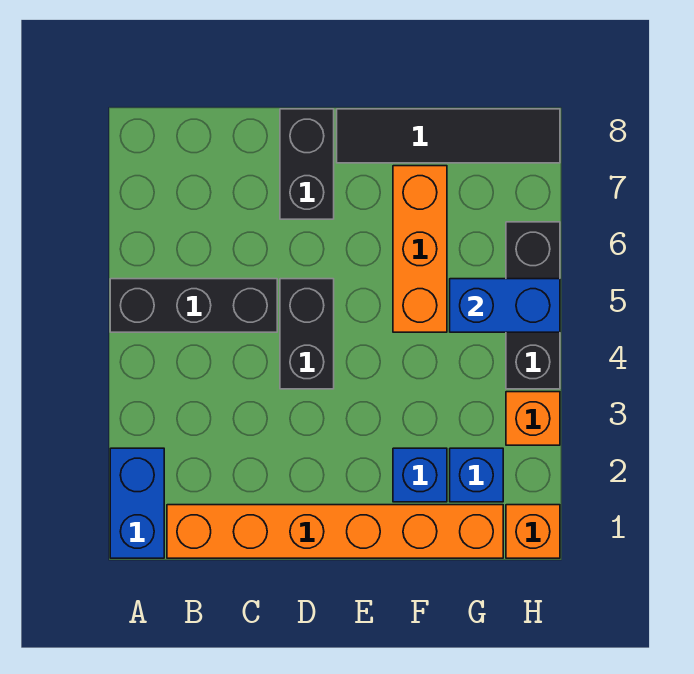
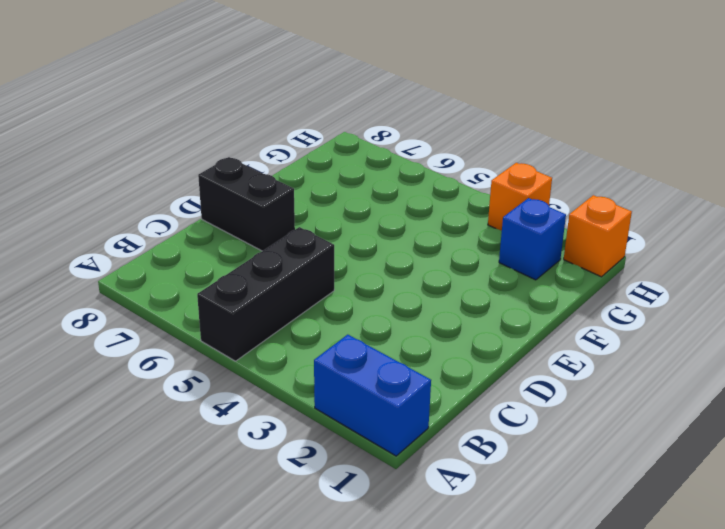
none -> orange brick B1:G1 level 1
none -> black brick D4:D5 level 1
none -> black tile E8:H8 level 1

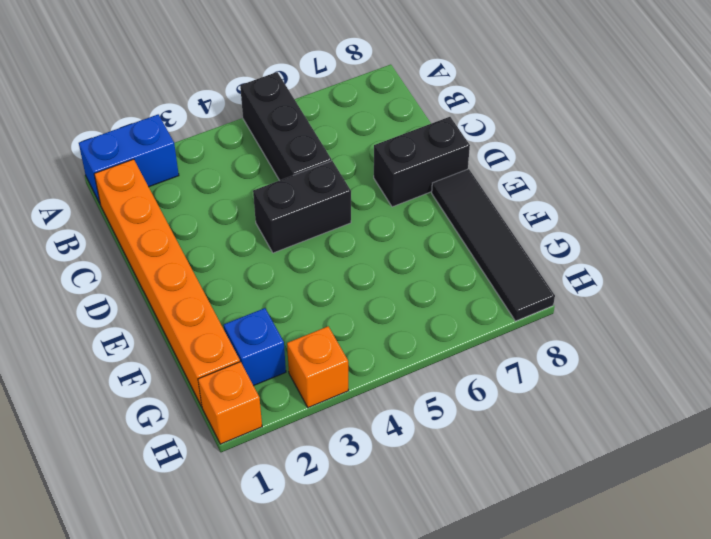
none -> blue brick F2 level 1
none -> orange brick F5:F7 level 1
none -> black brick H4:H6 level 1

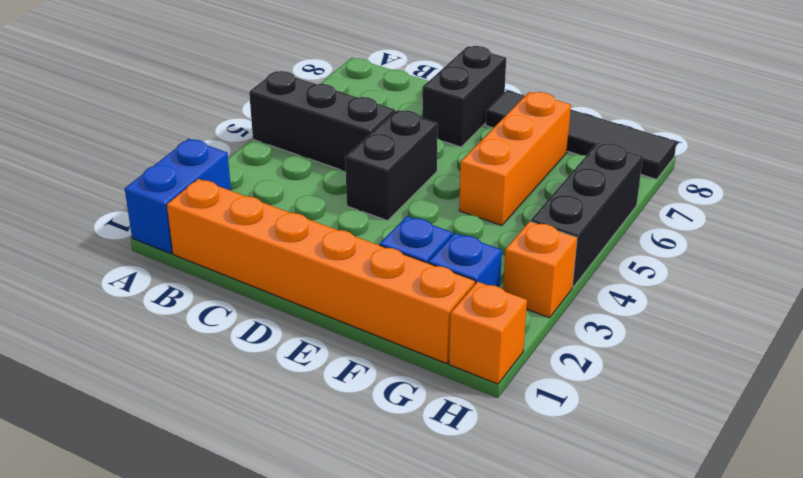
none -> blue brick G5:H5 level 2

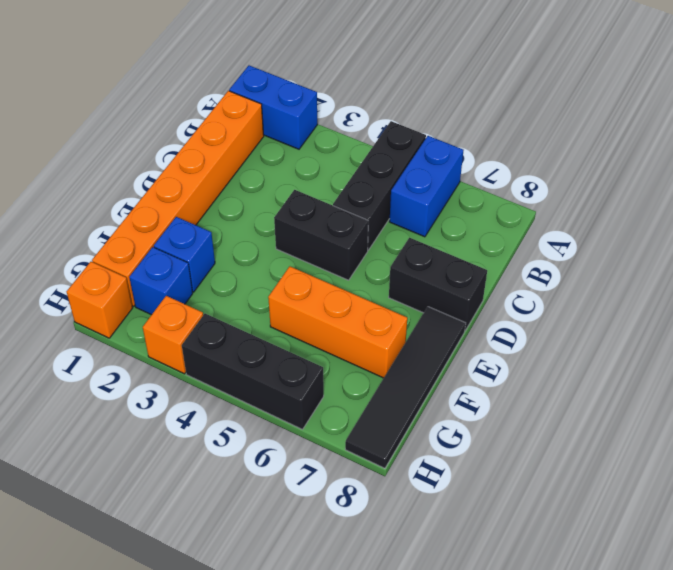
blue brick A6:B6 level 1 -> blue brick G5:H5 level 2

